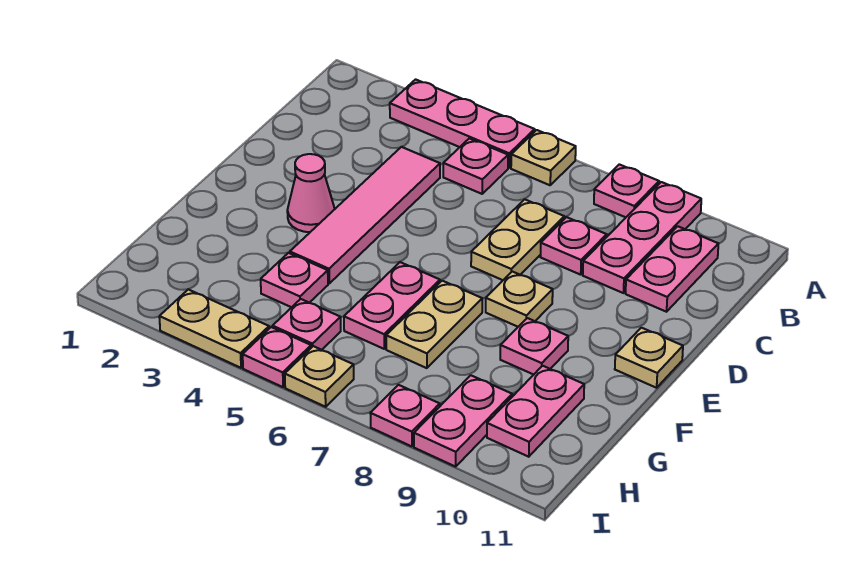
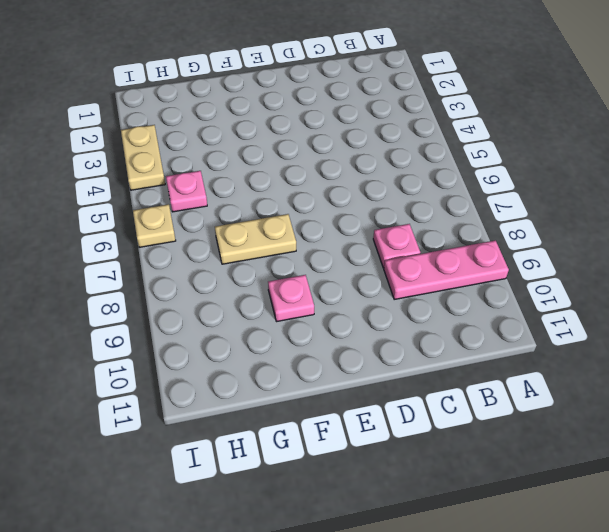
none -> pink plate A3:A5 level 1
none -> tan plate A6 level 1
none -> pink plate A8 level 1

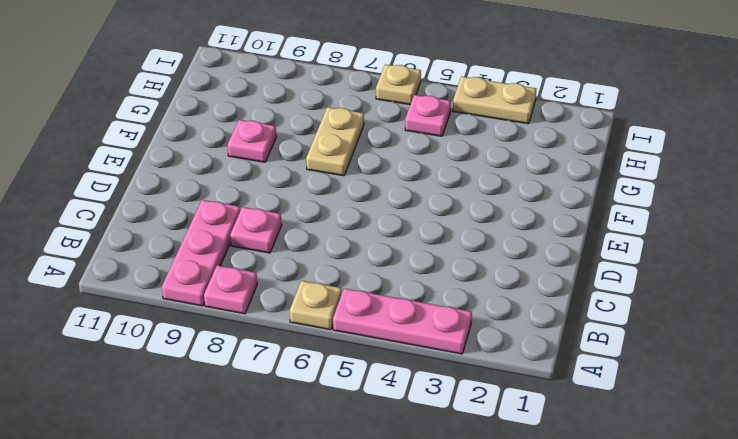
none -> pink plate B5 level 1
none -> pink plate B10:C10 level 1
none -> pink tile C4:F4 level 1

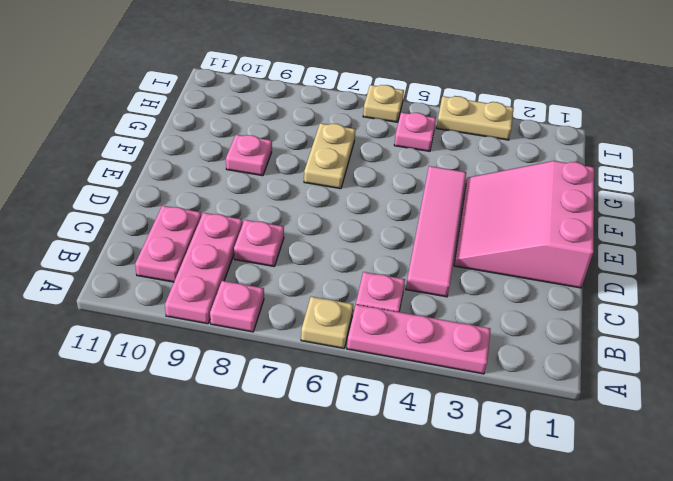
pink slope D1:F3 level 1 top 1 -> pink cone E3 level 1
none -> tan plate C7:D7 level 1
none -> tan plate E8 level 1
none -> tan plate E11 level 1

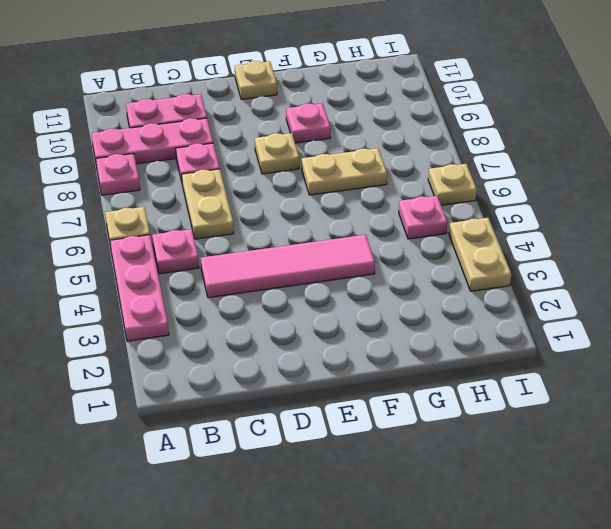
tan plate C6:C7 level 1 -> tan plate C7:D7 level 1
none -> pink cone E3 level 1
none -> pink plate F6:G6 level 1
none -> pink plate G4 level 1

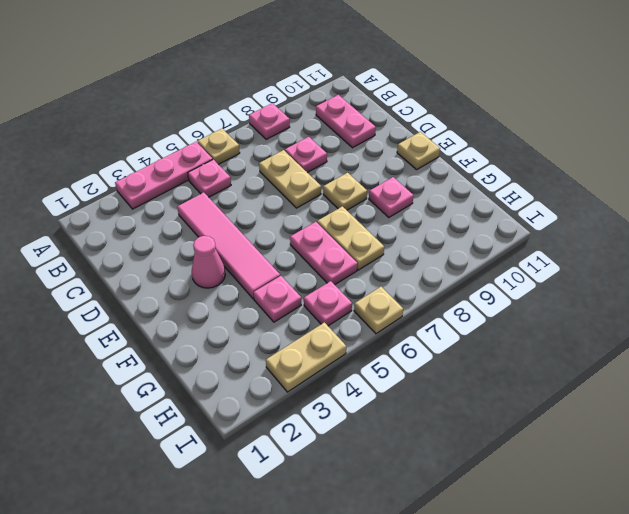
none -> pink plate A9:C9 level 1
none -> pink plate G10:H10 level 1
none -> pink plate H9:I9 level 1

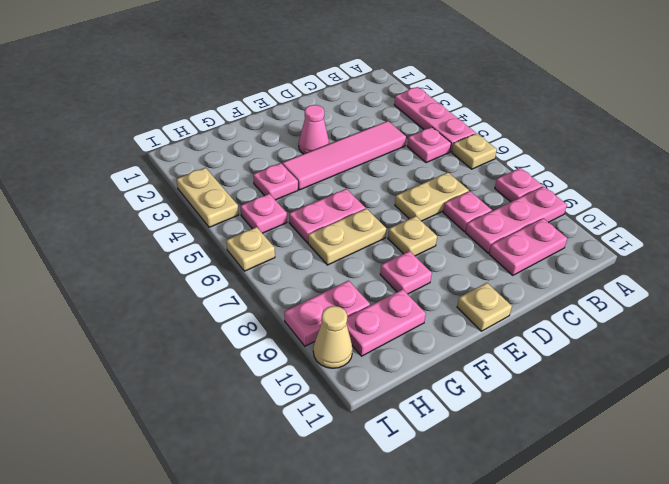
tan cone I10 level 1 -> none
none -> pink plate I5 level 1
none -> pink plate I8 level 1

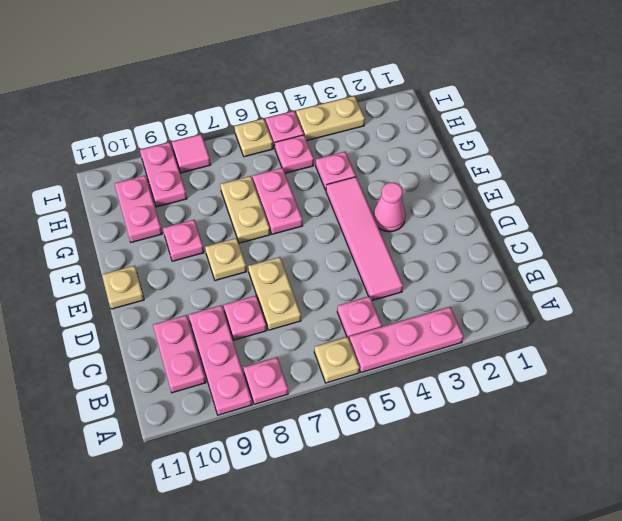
pink tile I8 level 1 -> pink plate I8 level 1

